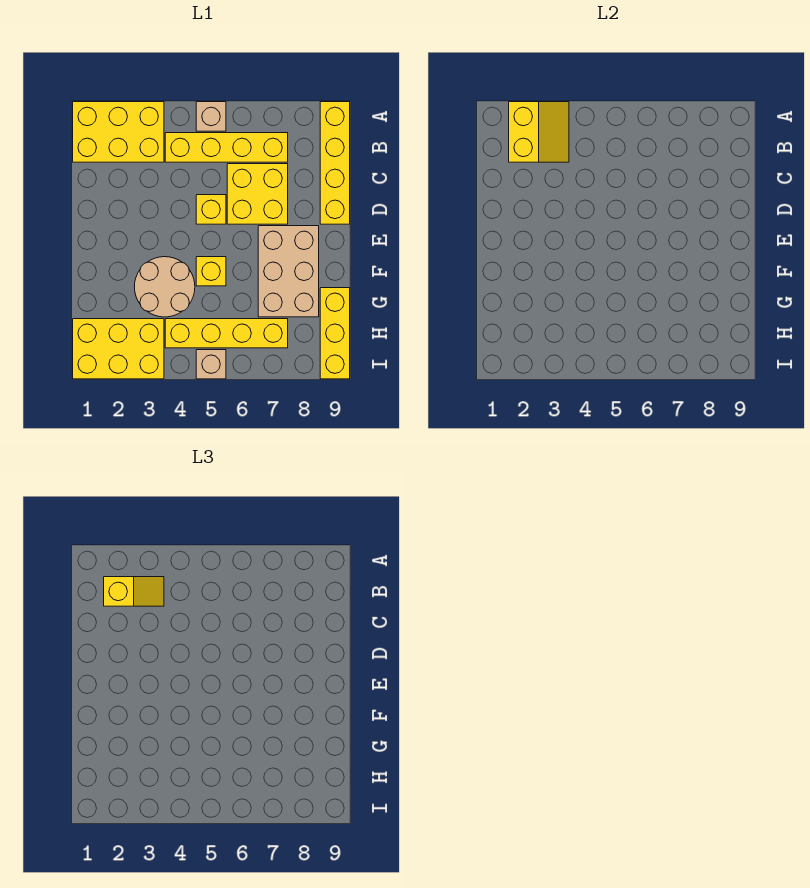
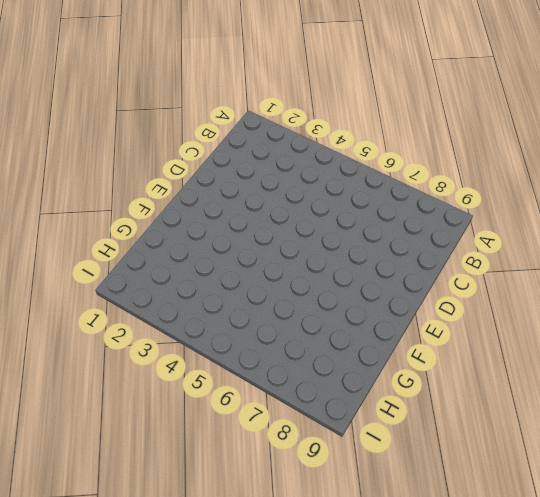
none -> yellow brick A1:B3 level 1
none -> tan brick A5 level 1
none -> yellow brick A9:D9 level 1

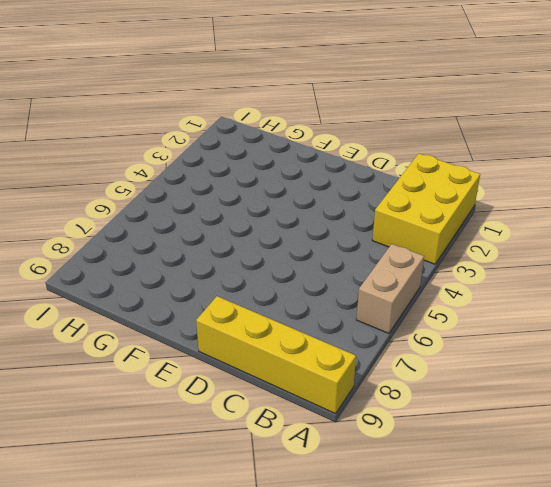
tan brick A5:A6 level 1 -> tan brick A5 level 1
none -> yellow brick B4:B7 level 1
none -> yellow brick C6:D7 level 1
none -> yellow brick D5 level 1

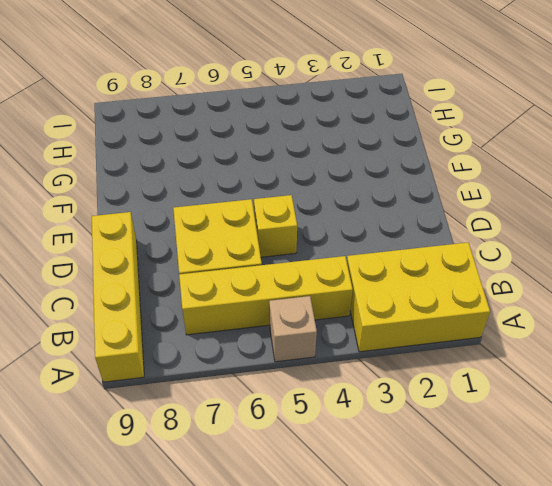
none -> tan brick E7:G8 level 1
none -> tan round brick F3:G4 level 1
none -> yellow brick F5 level 1

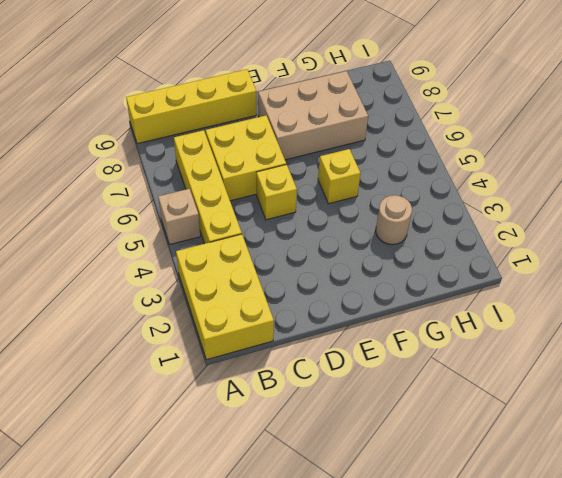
tan round brick G3 level 1 -> tan round brick F3:G4 level 1
none -> yellow brick G9:I9 level 1
none -> yellow brick H1:I3 level 1
none -> yellow brick H4:H7 level 1

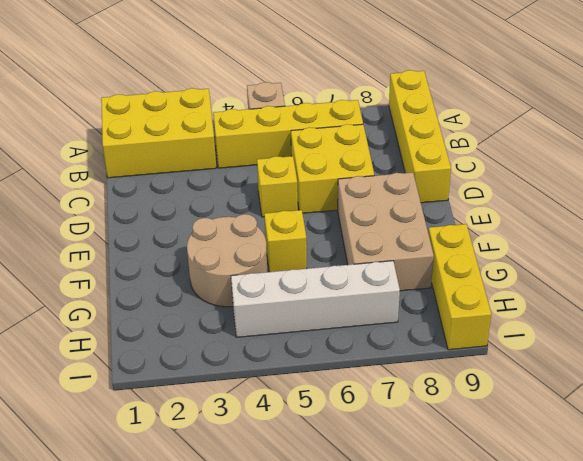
white brick H4:H7 level 1 -> yellow brick H4:H7 level 1
none -> yellow brick H1:I3 level 1
none -> tan brick I5 level 1
none -> yellow slope A2:B3 level 2 top 2

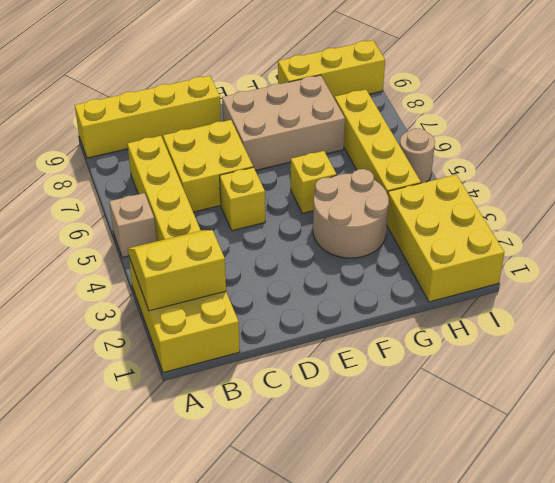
tan round brick I5 level 1 -> tan brick I5 level 1
none -> yellow slope B2:B3 level 3 top 2

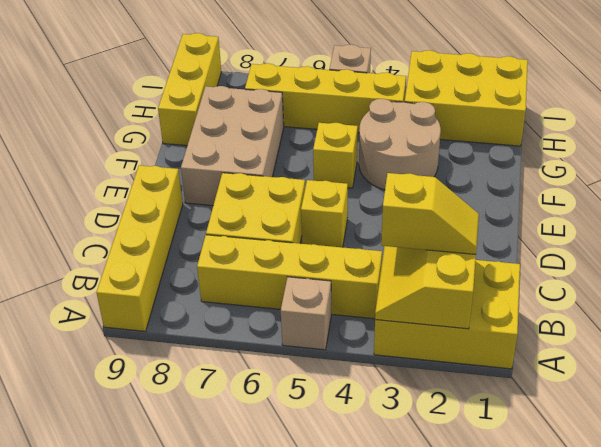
yellow slope B2:B3 level 3 top 3 -> yellow slope B2:B3 level 3 top 2

